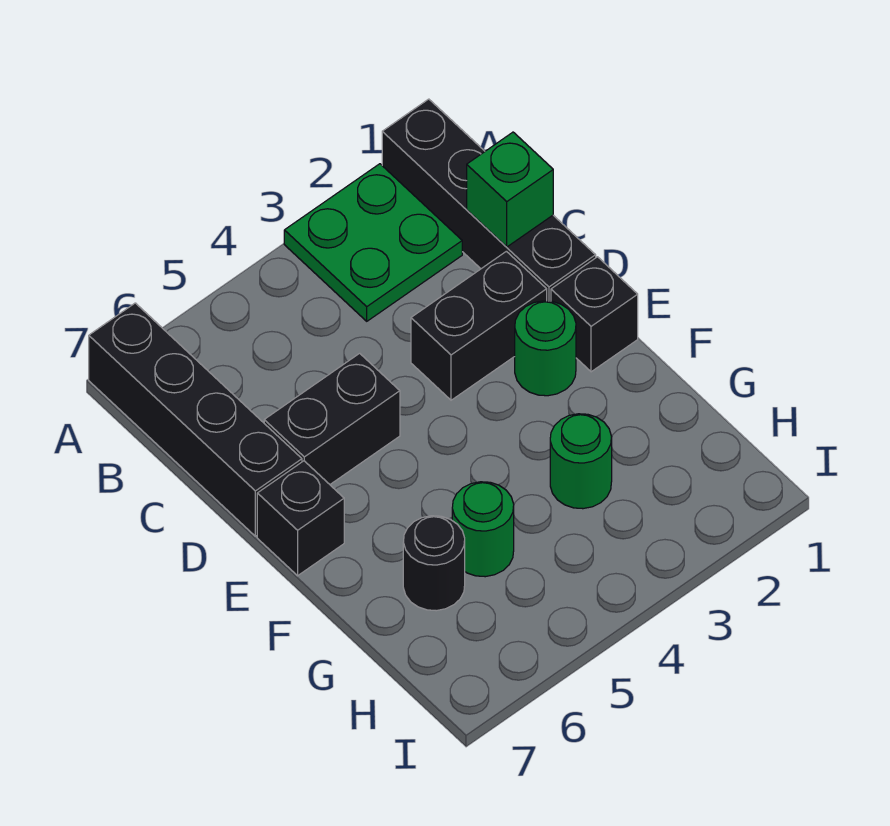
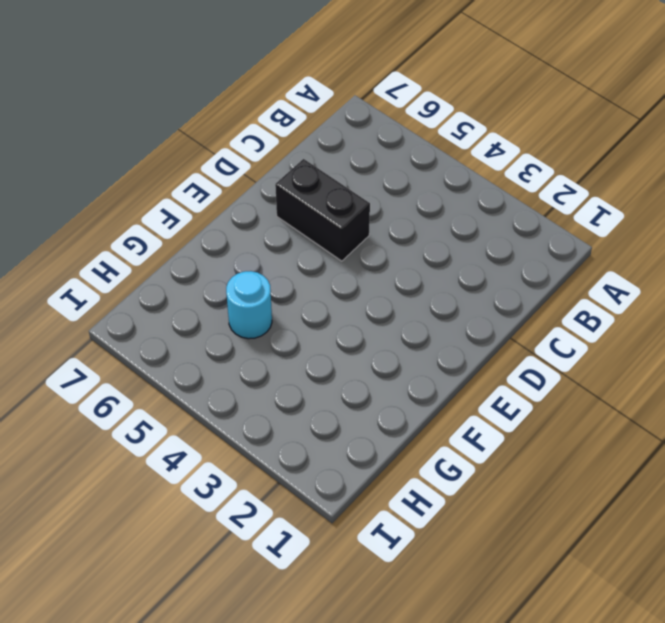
cyan round brick G5 level 1 -> green round brick G5 level 1
none -> black brick A1:D1 level 1
none -> green plate A2:B3 level 1
none -> black brick A7:D7 level 1

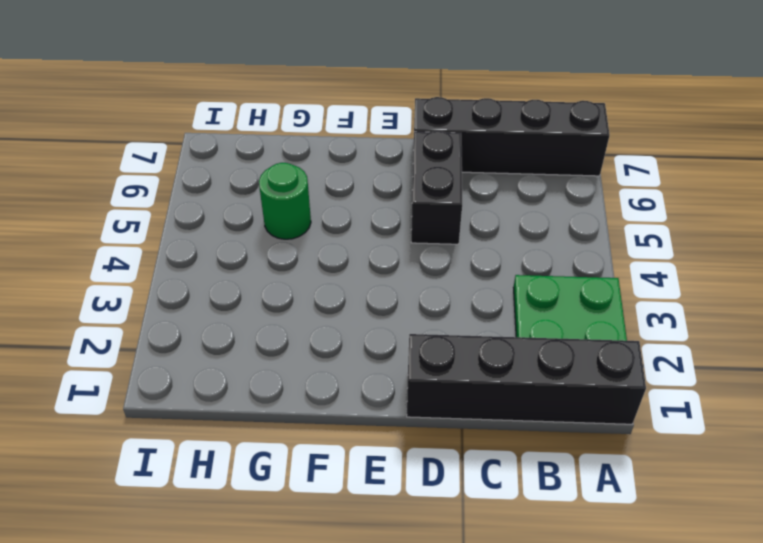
none -> black brick D2:D3 level 1
none -> black brick E1 level 1
none -> green round brick E2 level 1

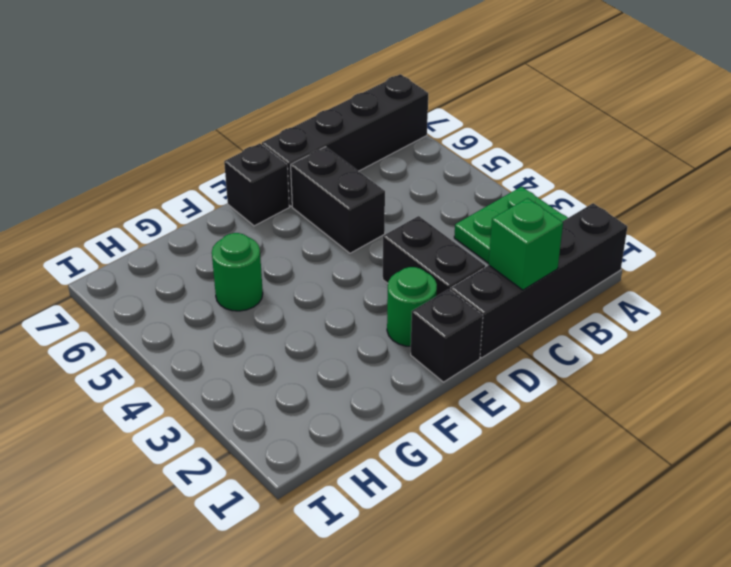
none -> green round brick G3 level 1
none -> black round brick G6 level 1

